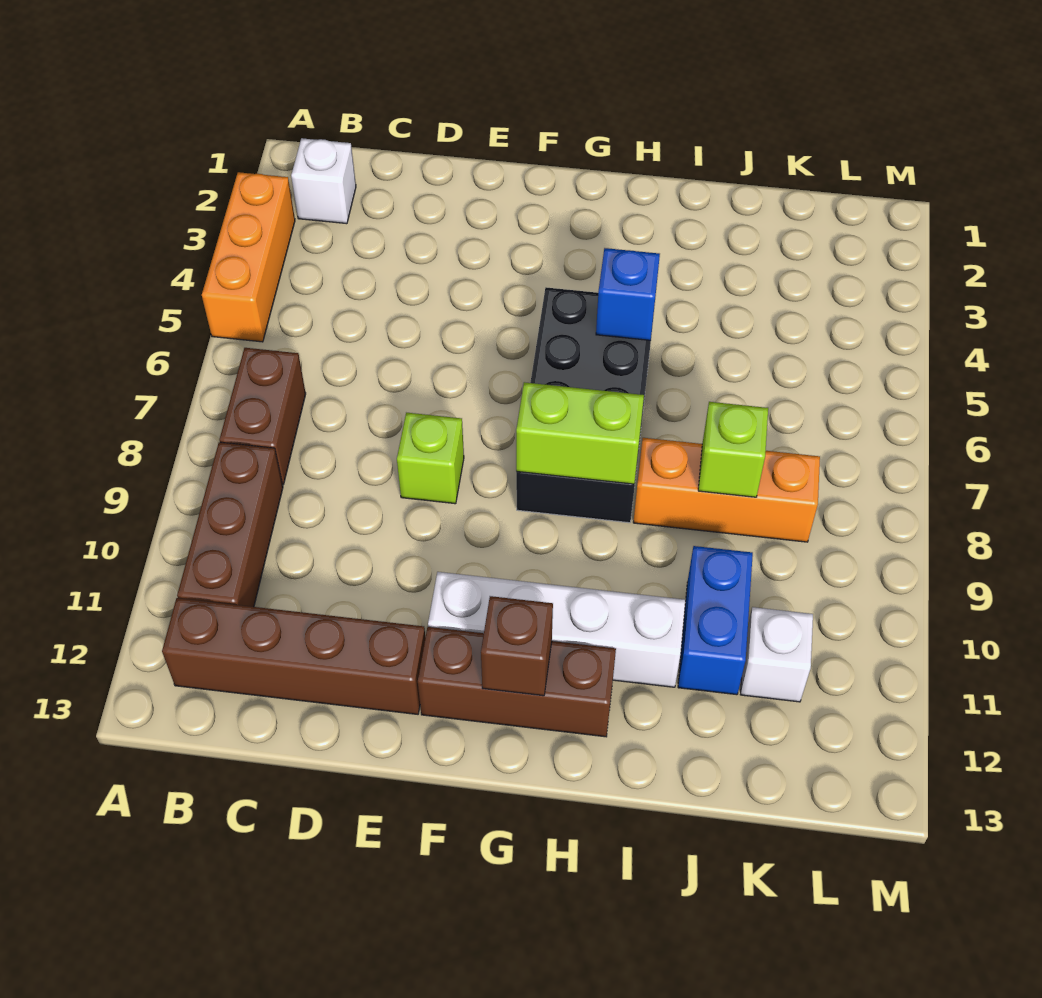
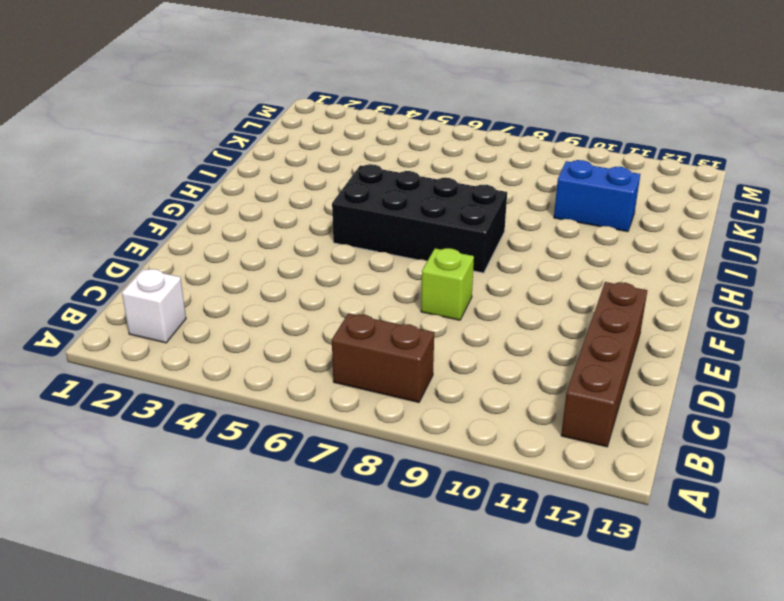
none -> orange brick A3:A5 level 1
none -> brown brick B9:B11 level 1
none -> white brick F11:I11 level 1

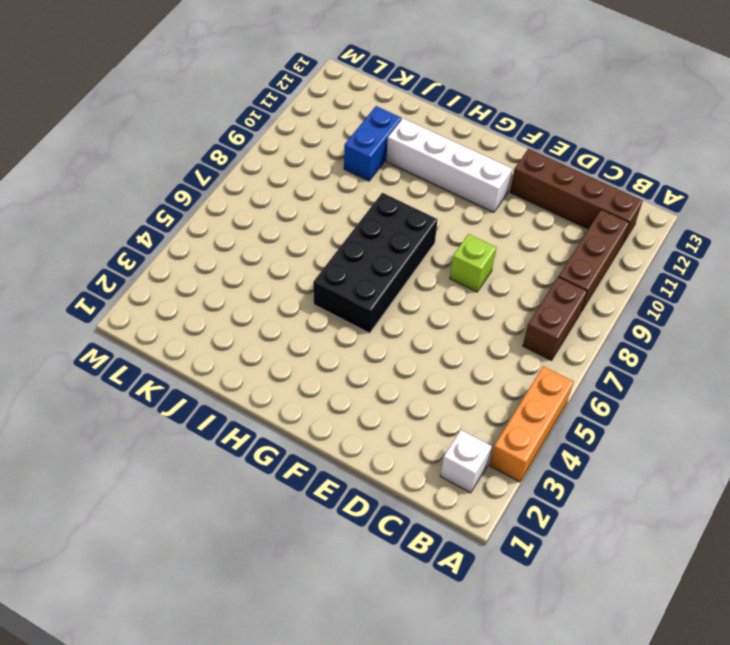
none -> brown brick F12:H12 level 1
none -> orange brick I8:K8 level 1
none -> white brick K11 level 1

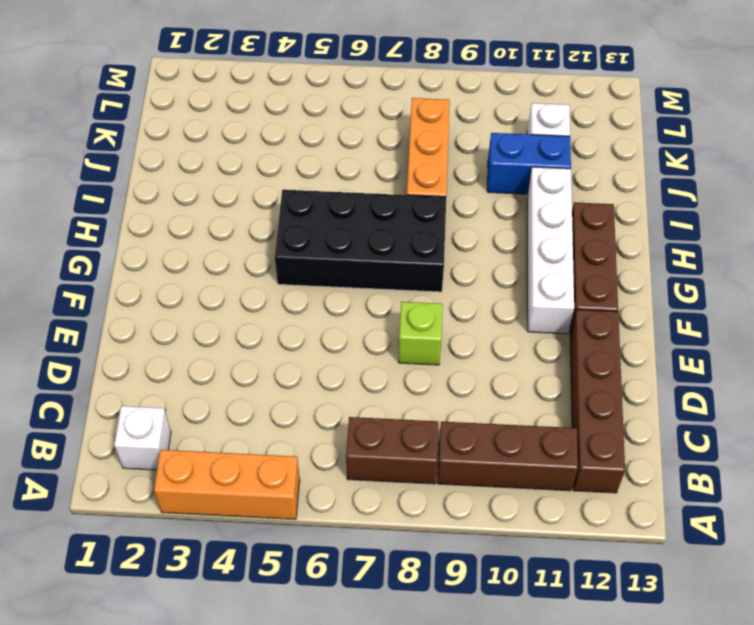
none -> lime brick G8:H8 level 2
none -> brown brick G12 level 2
none -> blue brick H5 level 2

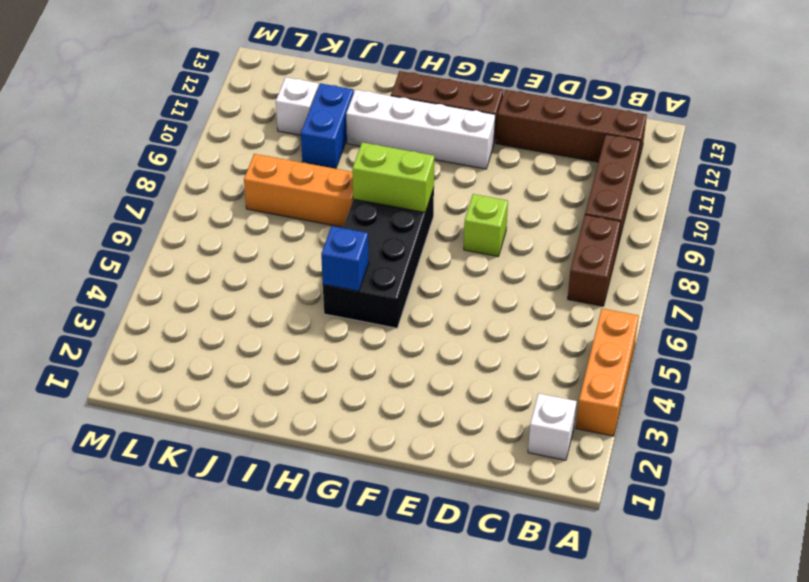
none -> brown brick G12 level 2
none -> lime brick J8 level 2

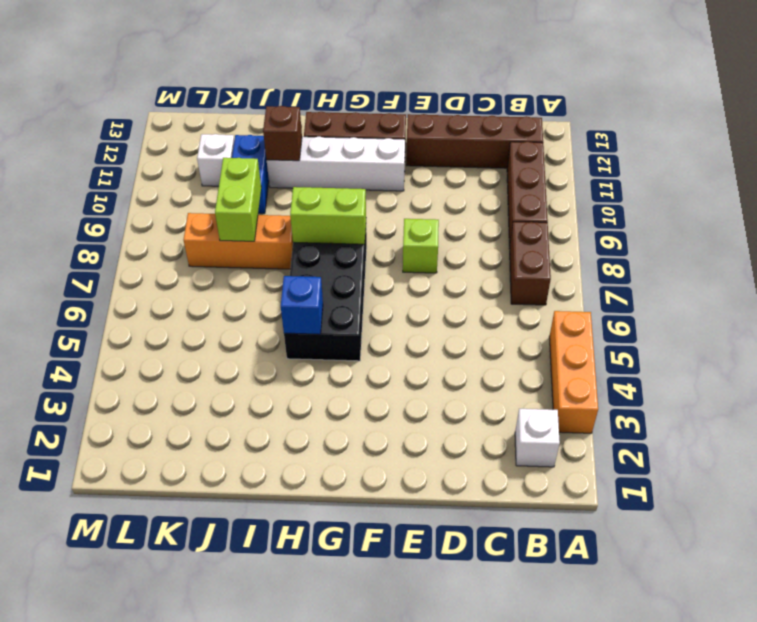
brown brick I11 level 2 -> brown brick G12 level 2
lime brick J8:J9 level 2 -> lime brick J8 level 2

